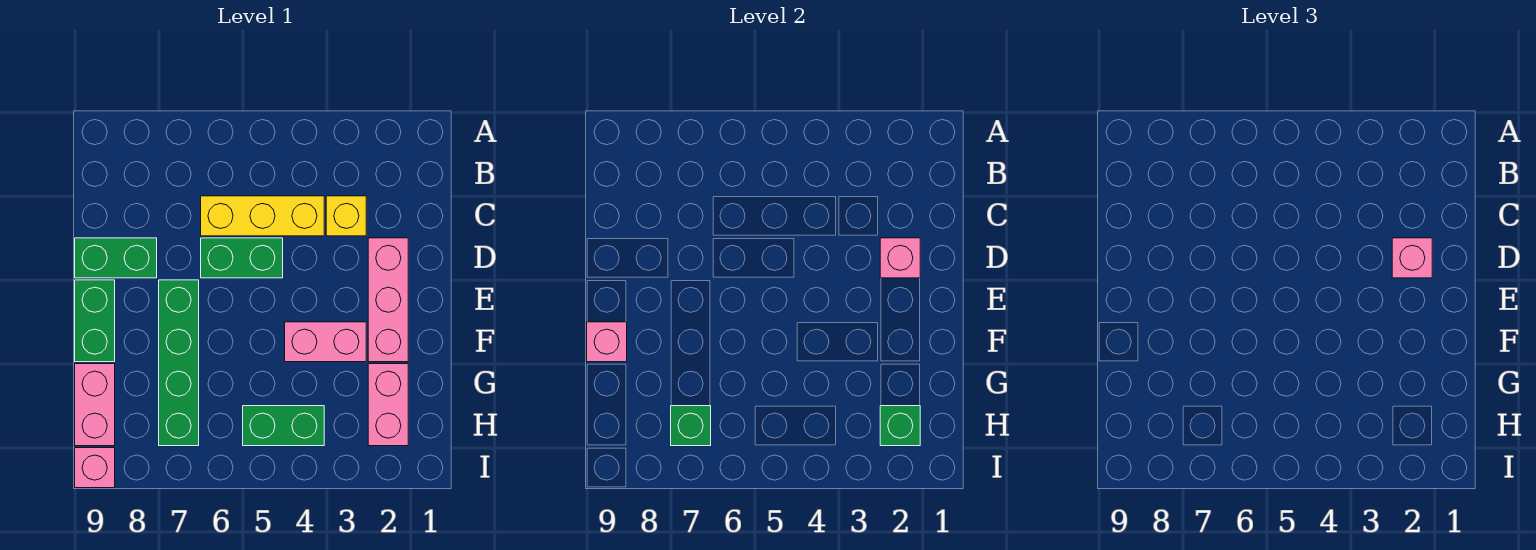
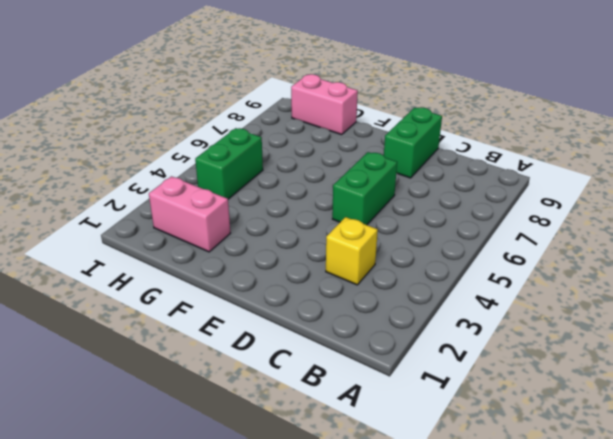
none -> yellow brick C4:C6 level 1
none -> pink brick D2:F2 level 1
none -> green brick E7:H7 level 1

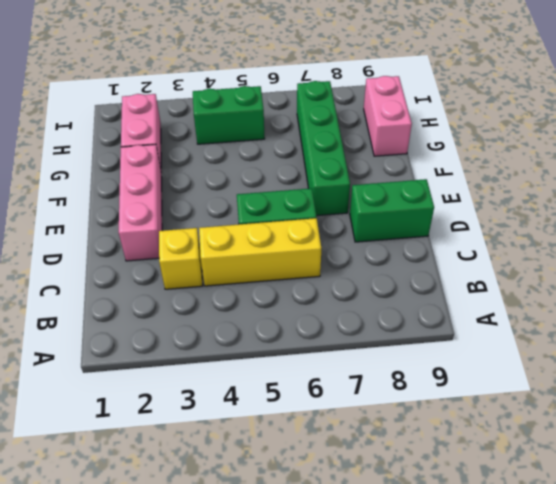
none -> green brick E9:F9 level 1
none -> pink brick F3:F4 level 1
none -> pink brick I9 level 1

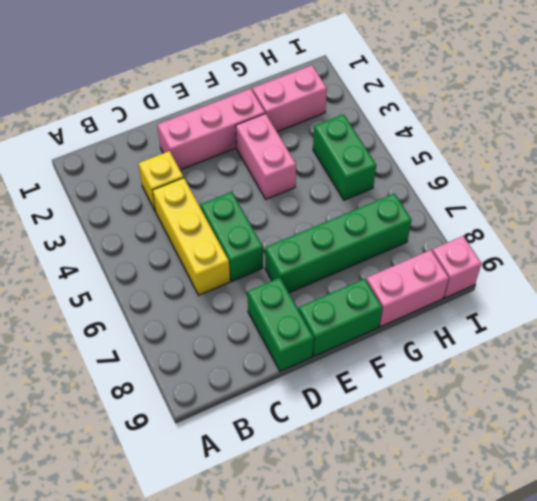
none -> pink brick D2 level 2
none -> pink brick F9 level 2
none -> green brick H2 level 2

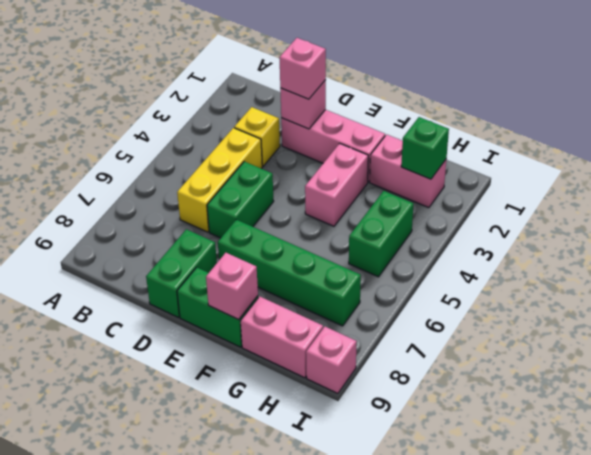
none -> green brick H7 level 2

